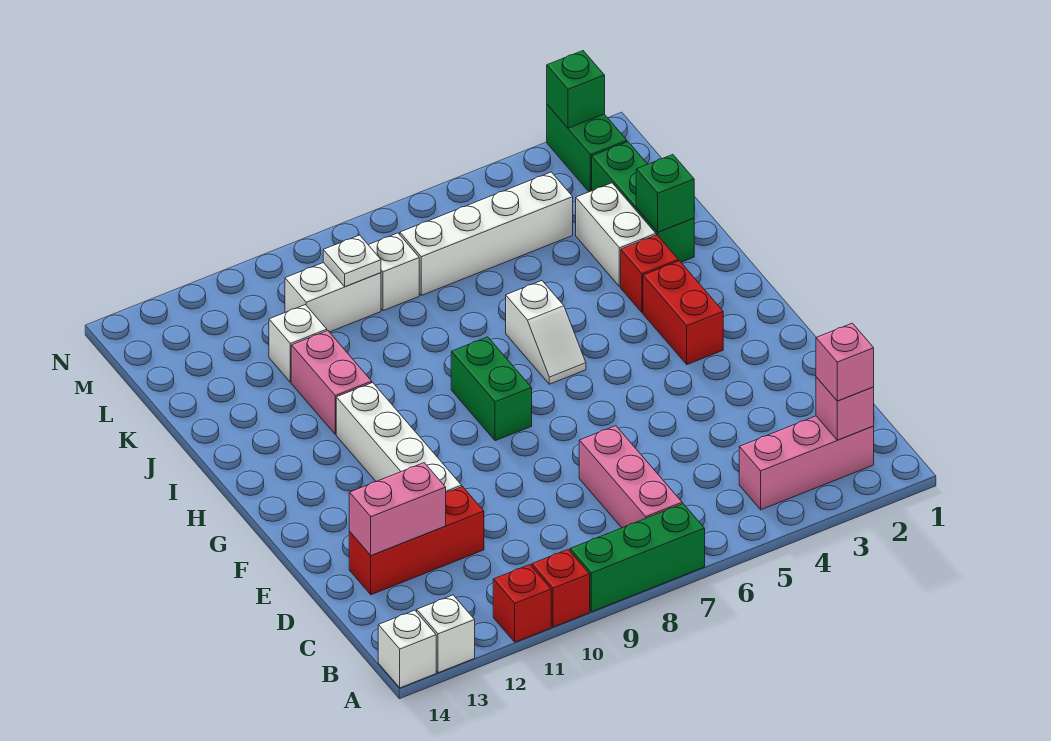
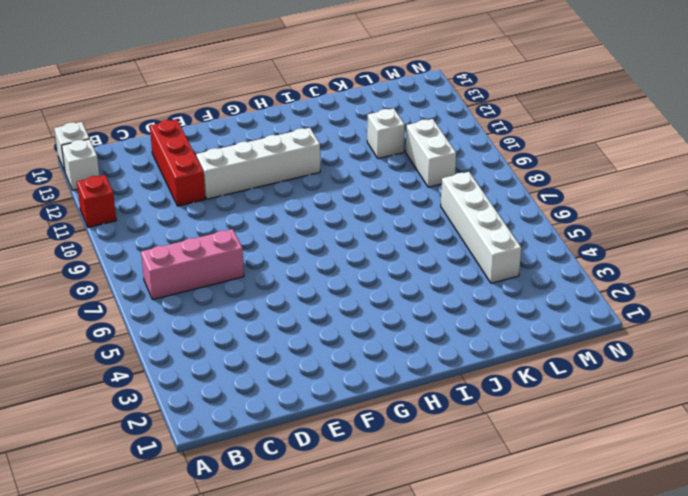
none -> green brick A7:A9 level 1
none -> red brick A10 level 1
none -> pink brick B2:B4 level 1

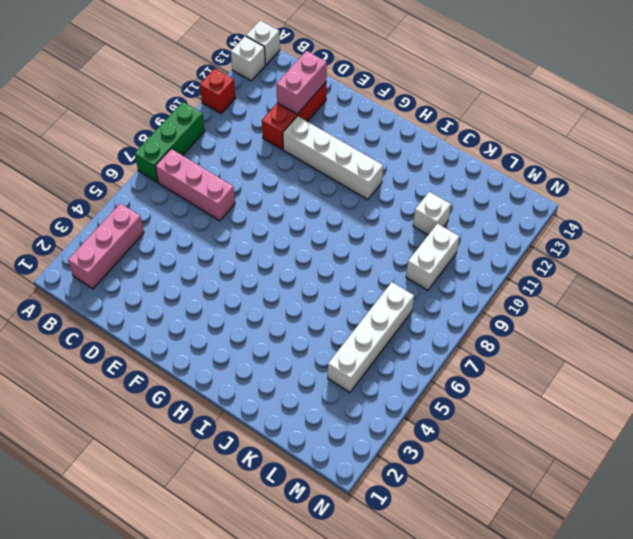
none -> red brick A10 level 1
none -> red brick G3:H3 level 1
none -> green brick G8:H8 level 1

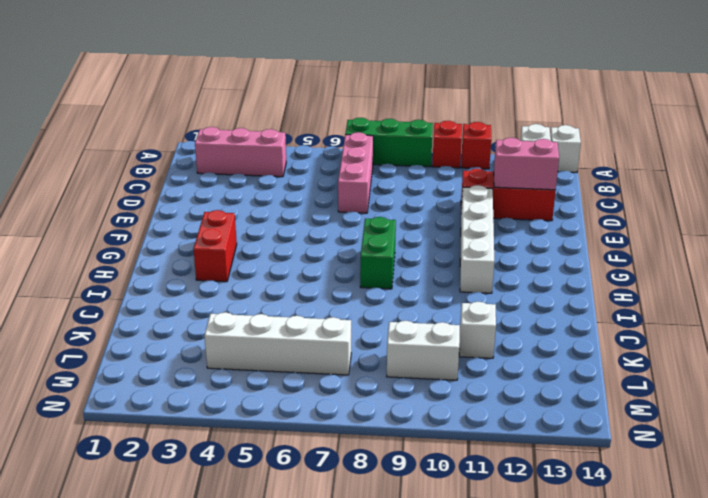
none -> white slope H6:I6 level 1 top I
none -> red brick I3 level 1
none -> pink brick I11:J11 level 1

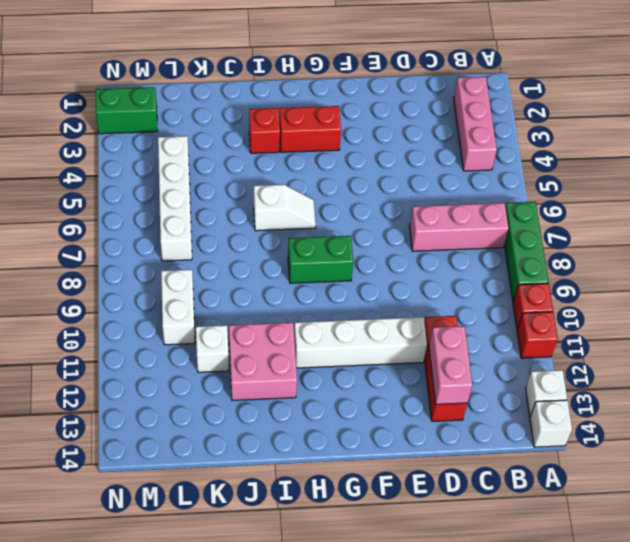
pink brick I11:J12 level 1 -> pink brick I11:J11 level 1
none -> green brick J2:L2 level 1
none -> white brick J3:K3 level 1
none -> white brick L8 level 1

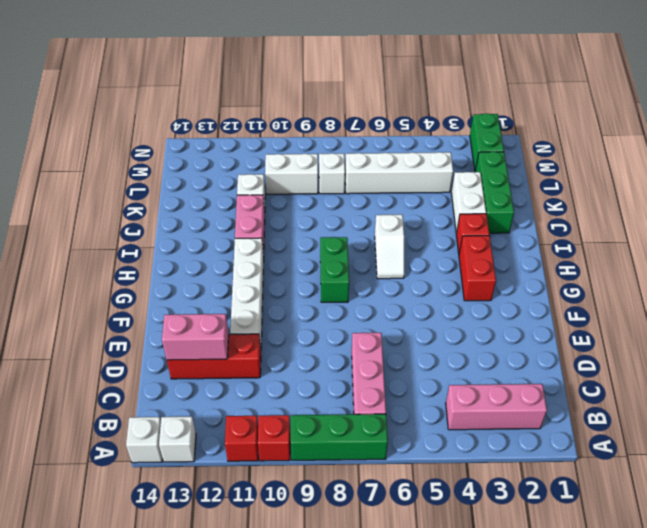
none -> pink brick B2 level 2
none -> green brick J2 level 2
none -> white plate L9 level 2

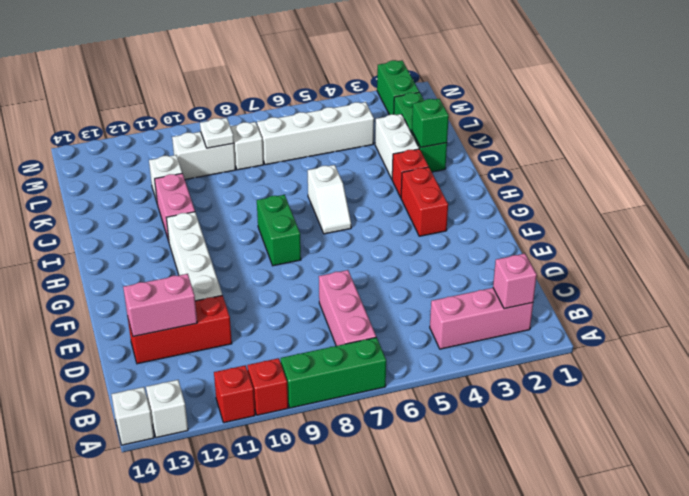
none -> green brick N2 level 2
none -> pink brick B2 level 3

